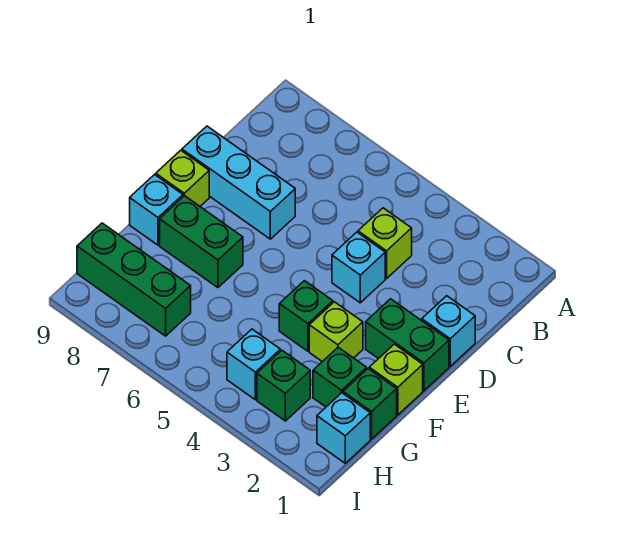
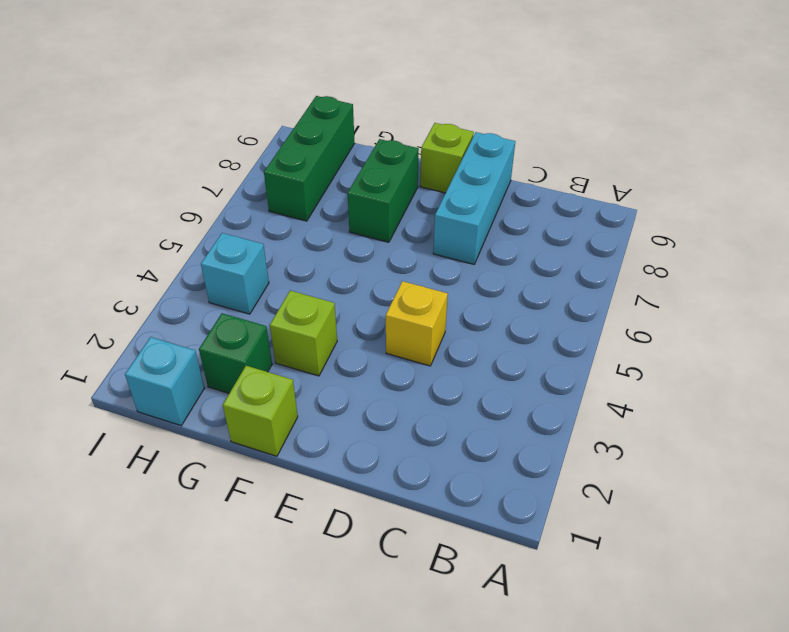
yellow brick D4 level 1 -> cyan brick D4 level 1
none -> lime brick C4 level 1
none -> cyan brick D1 level 1
none -> green brick E1:E2 level 1

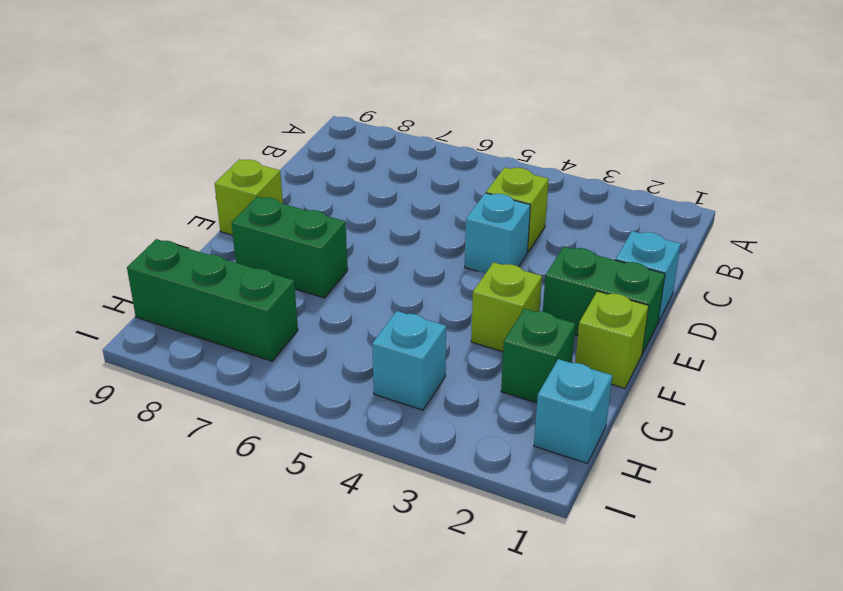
none -> cyan brick D7:D9 level 1
none -> green brick F4 level 1
none -> cyan brick F9 level 1

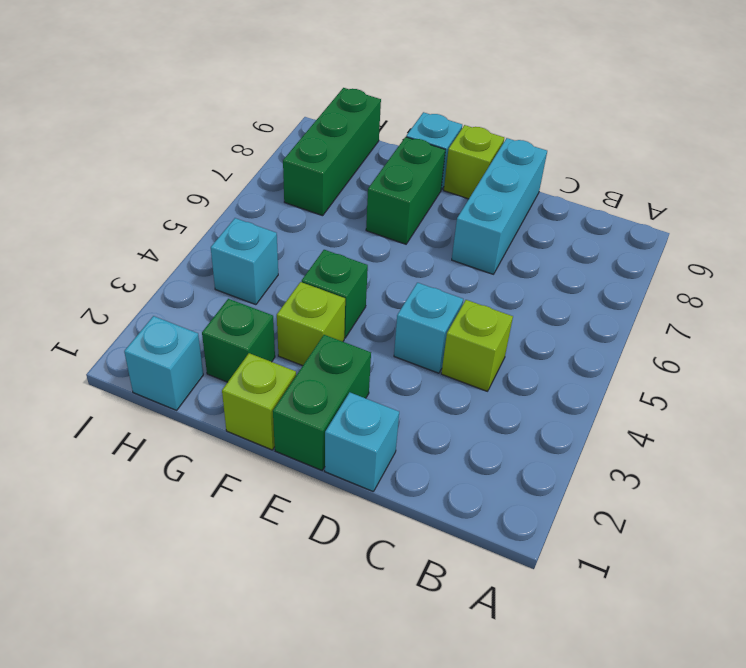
none -> green brick G1 level 1
none -> green brick H3 level 1

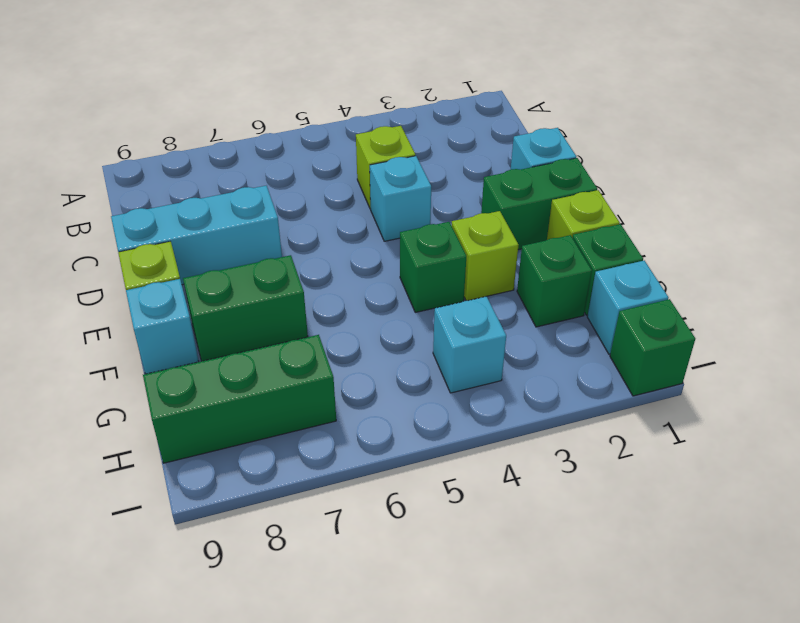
green brick I1 level 1 -> green brick H3 level 1

